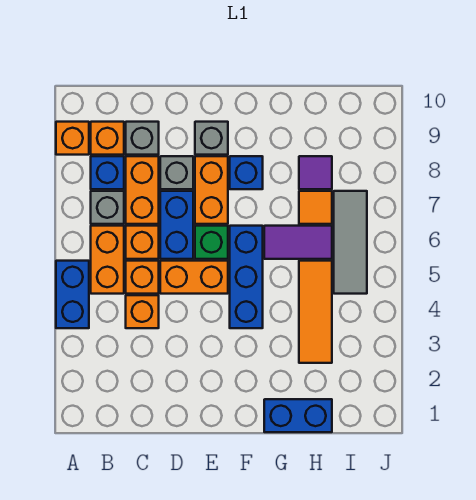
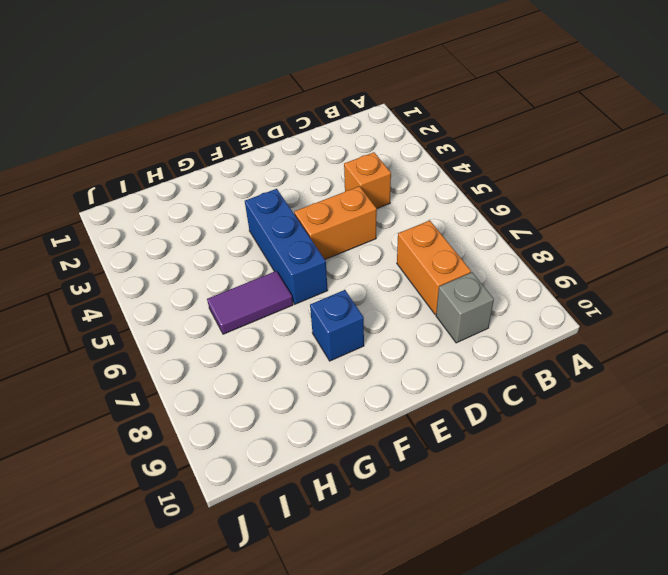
none -> blue brick A4:A5 level 1
none -> orange brick A9 level 1
none -> orange brick B5:B6 level 1

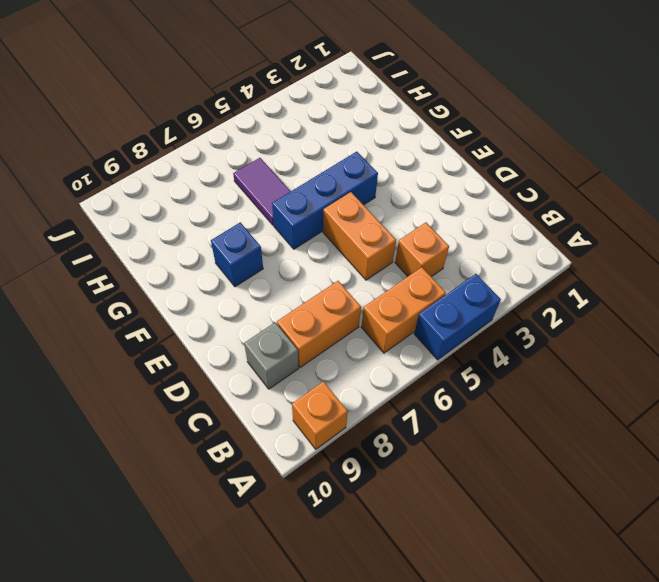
none -> grey brick B7 level 1
none -> blue brick B8 level 1
none -> orange brick B9 level 1

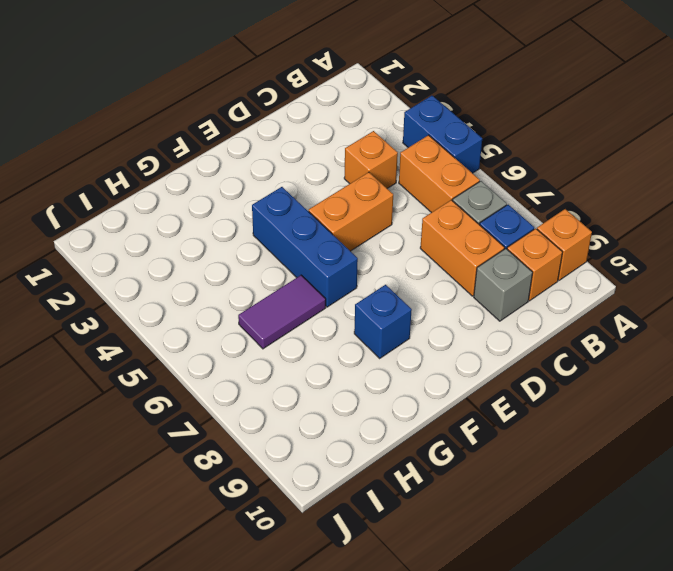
none -> orange brick C5 level 1
none -> orange brick C6 level 1
none -> blue brick D6:D7 level 1

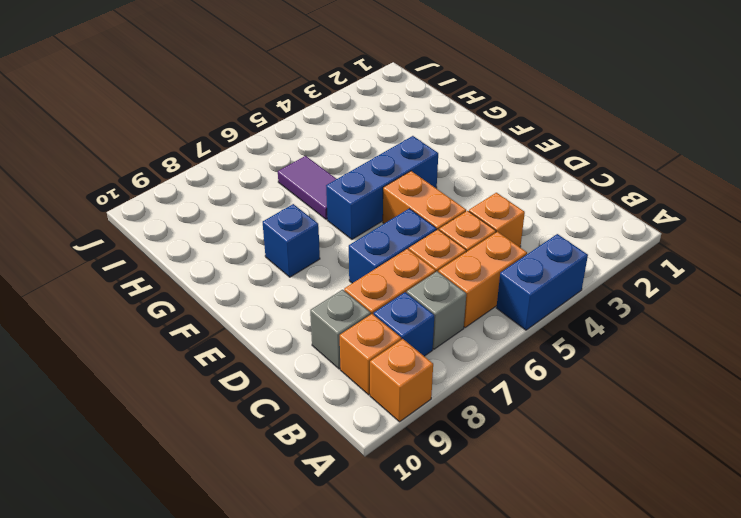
none -> grey brick D8 level 1
none -> green brick E6 level 1
none -> orange brick E7:E8 level 1

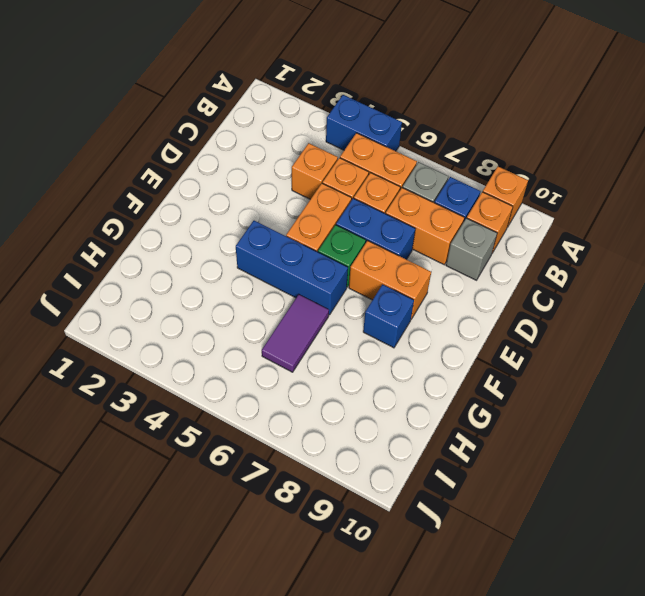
none -> grey brick D8 level 1
none -> grey brick E9 level 1
none -> blue brick G1:H1 level 1

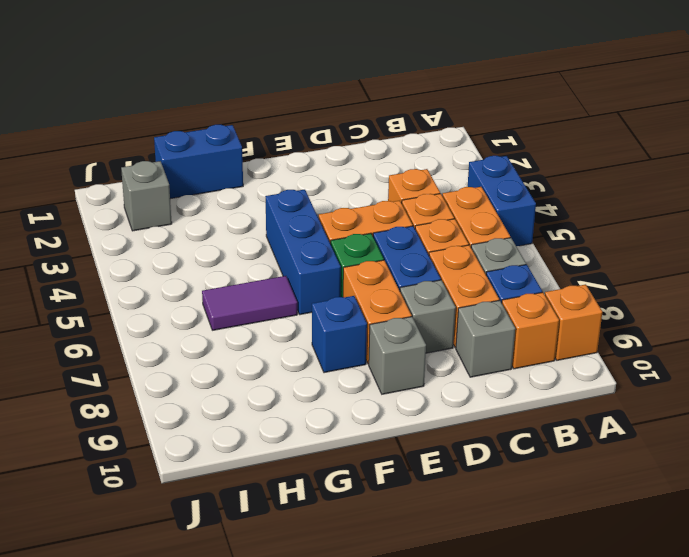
grey brick I2 level 1 -> none
none -> orange tile H3:H5 level 1
none -> orange tile H7 level 1
none -> purple tile H8 level 1

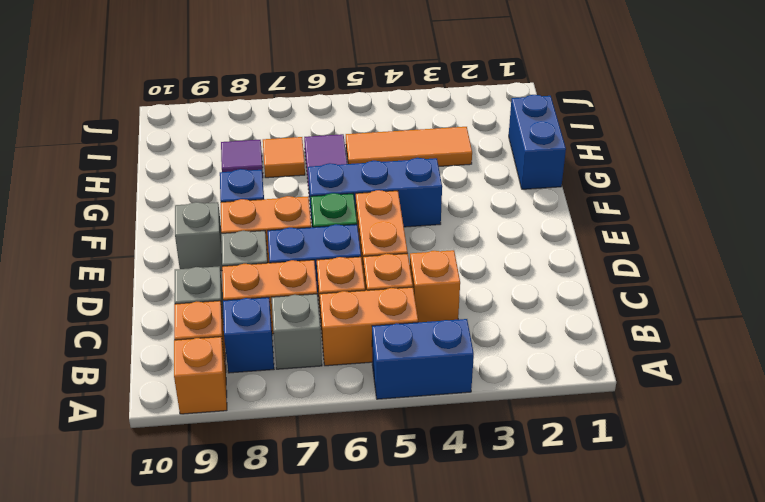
none -> grey tile I5:I7 level 1

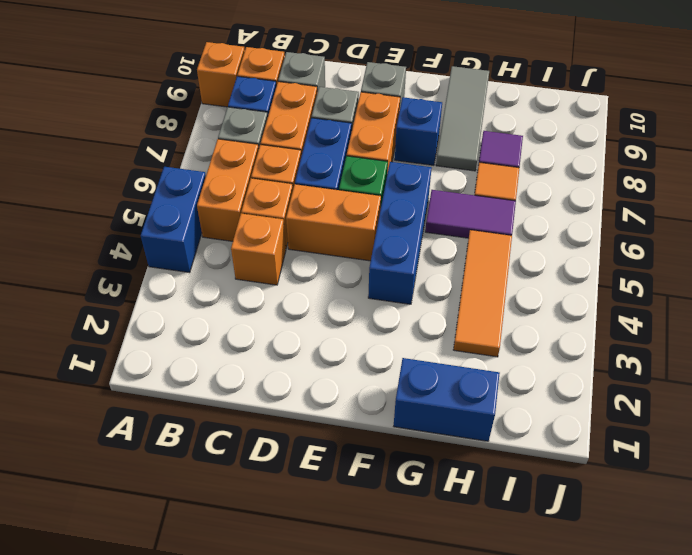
grey tile G8:G10 level 1 -> grey tile I5:I7 level 1

